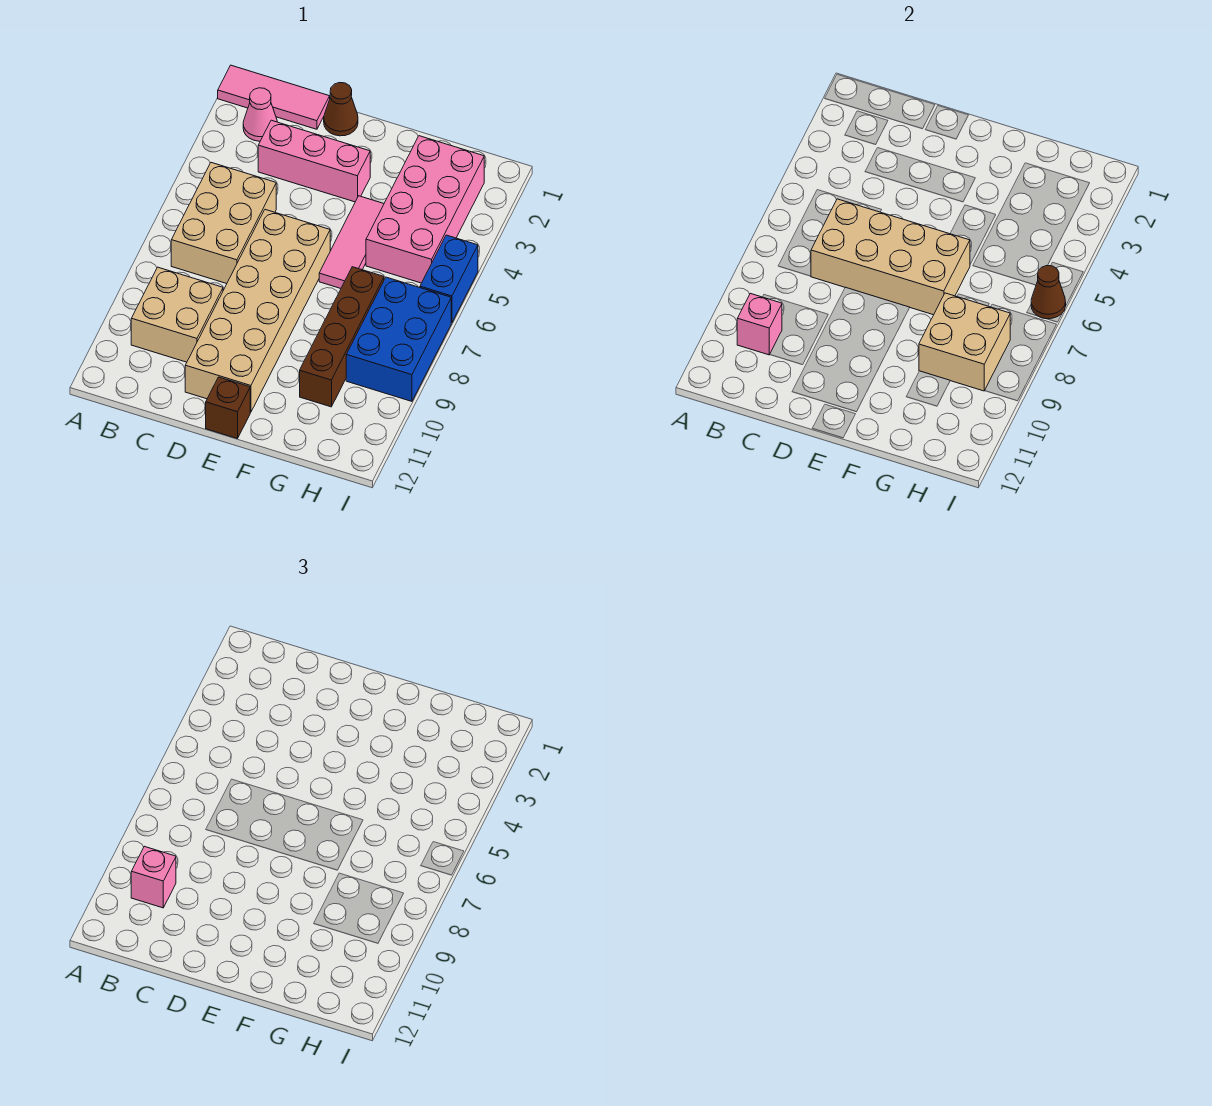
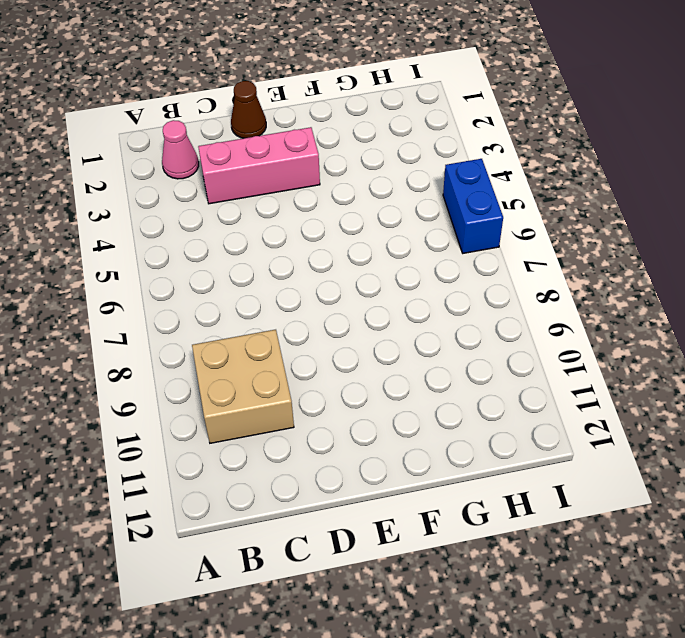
none -> pink tile A1:C1 level 1
none -> tan brick B5:C7 level 1
none -> tan brick D6:E11 level 1

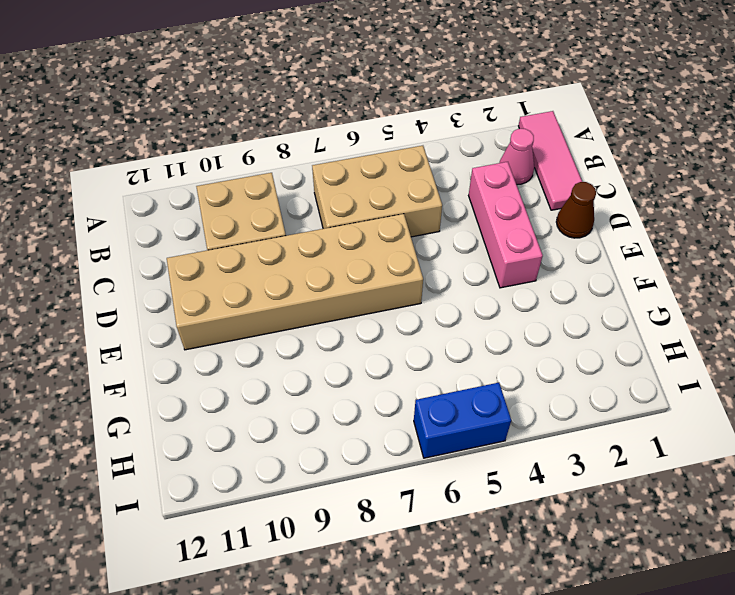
none -> brown brick E12 level 1
none -> pink tile F4:F6 level 1
none -> pink brick G2:H5 level 1

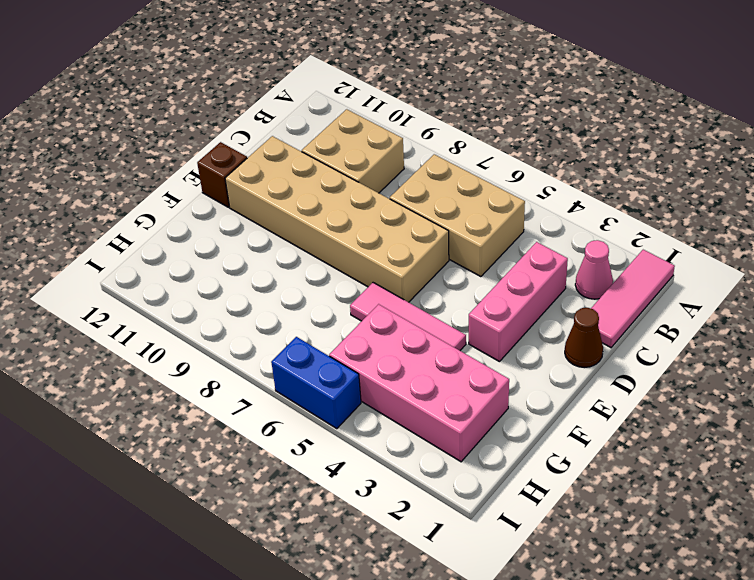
none -> brown brick G7:G10 level 1
none -> blue brick H7:I9 level 1
none -> pink brick B10 level 2

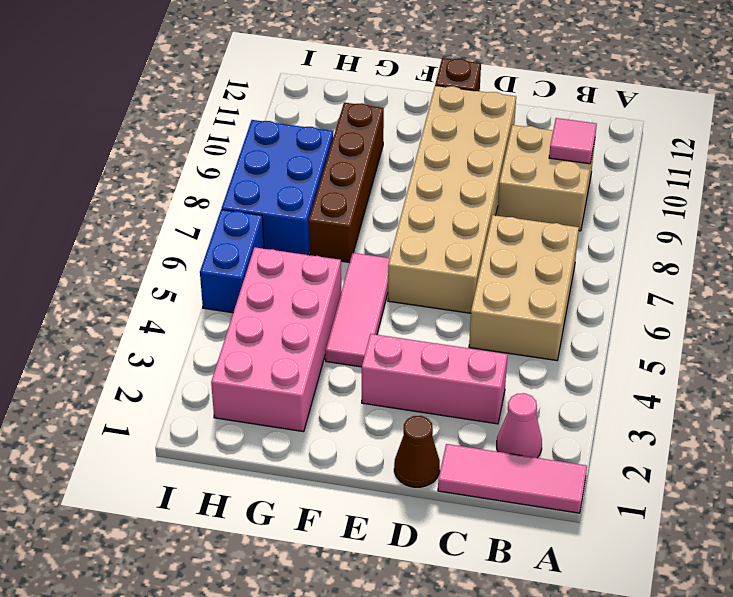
pink tile B10 level 2 -> pink brick B10 level 2
none -> tan brick C6:F7 level 2
none -> tan brick G8:H9 level 2
none -> brown cone I6 level 2

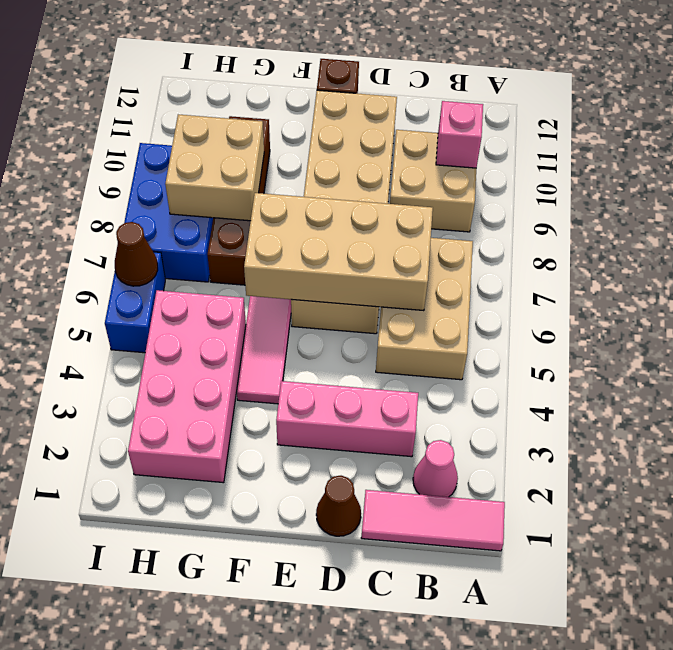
none -> pink brick B10 level 3

